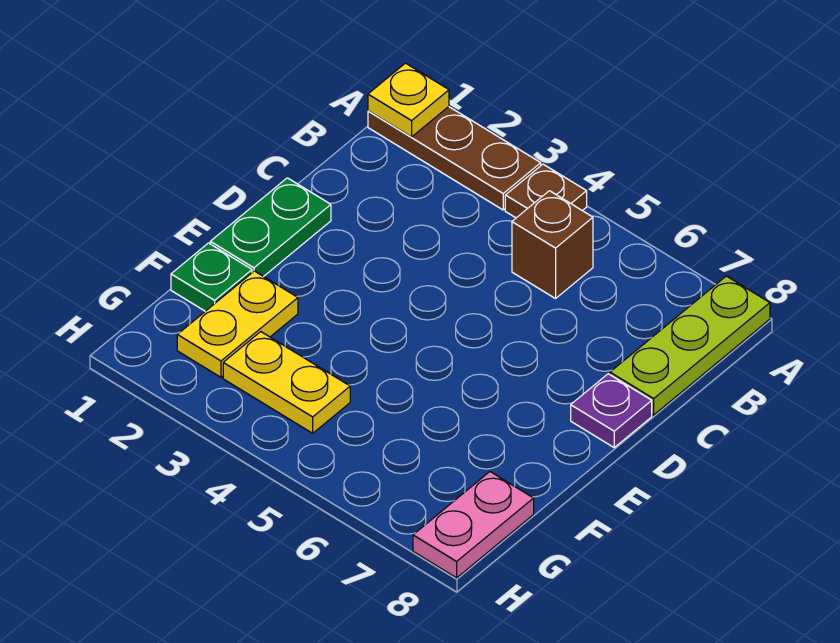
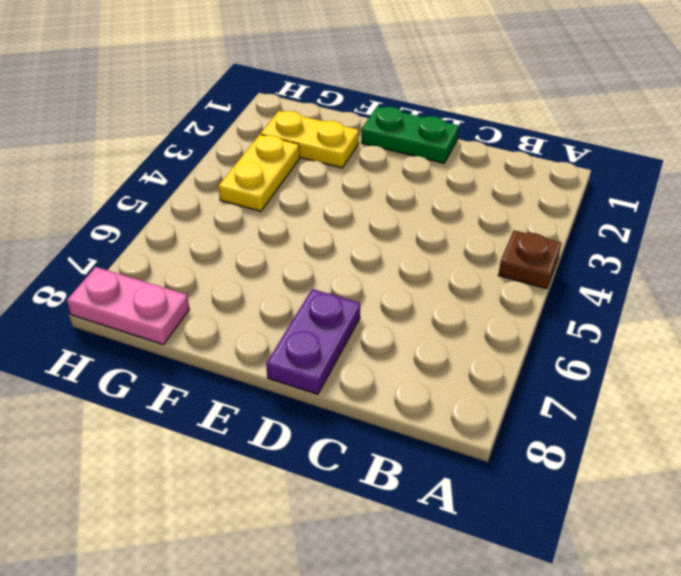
purple plate D7:D8 level 1 -> purple plate D8 level 1
none -> brown plate A1:A3 level 1
none -> lime plate A8:C8 level 1

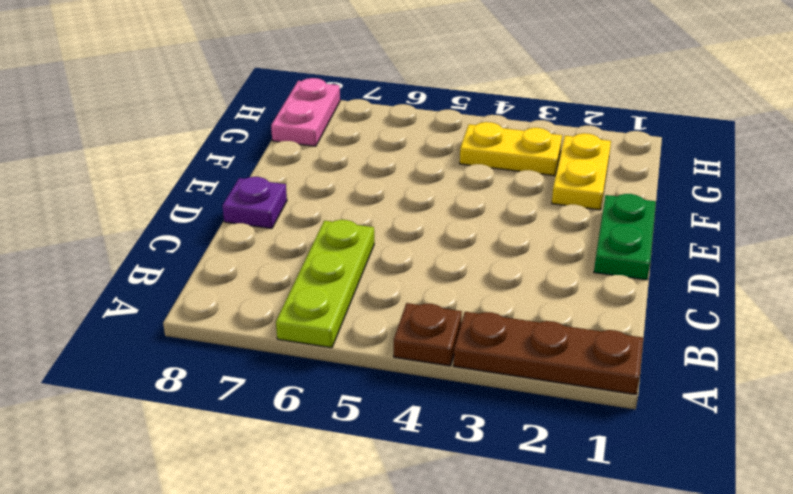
lime plate A6:C6 level 1 -> lime plate A8:C8 level 1
none -> brown brick B5 level 1
none -> green plate F1 level 1

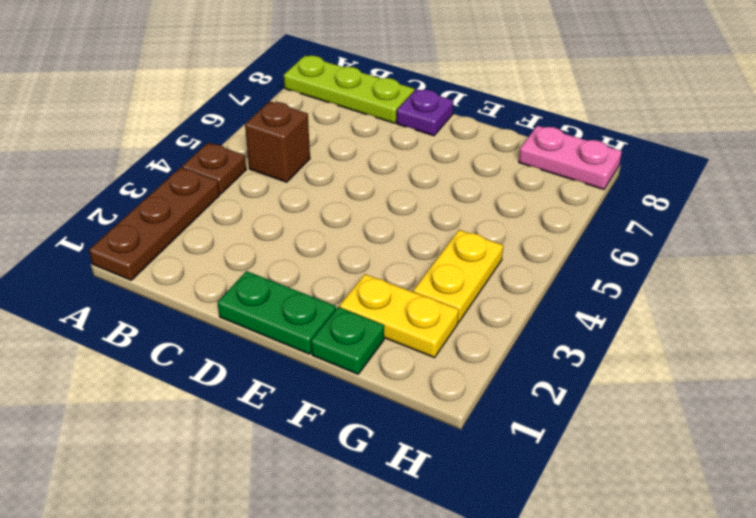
none -> yellow plate A1 level 2

